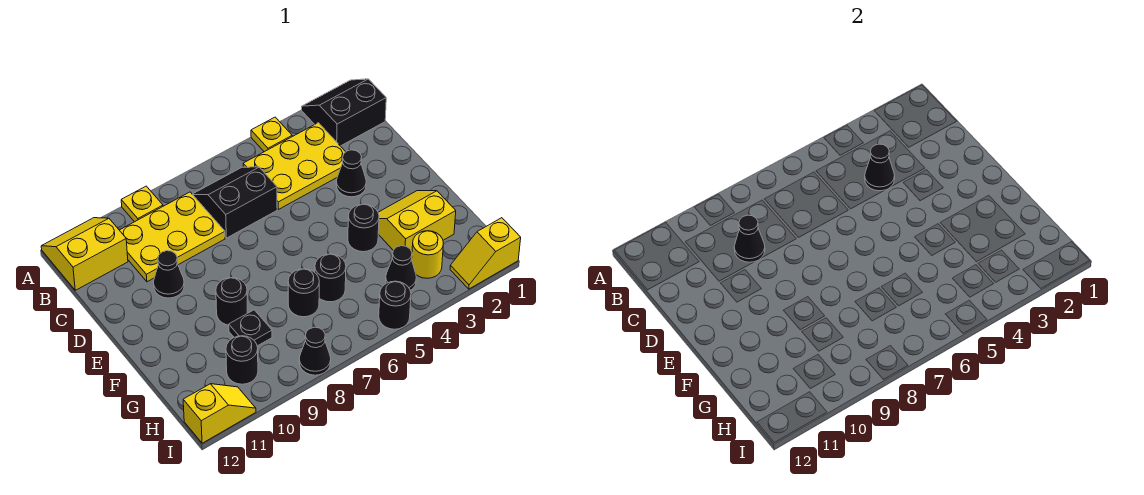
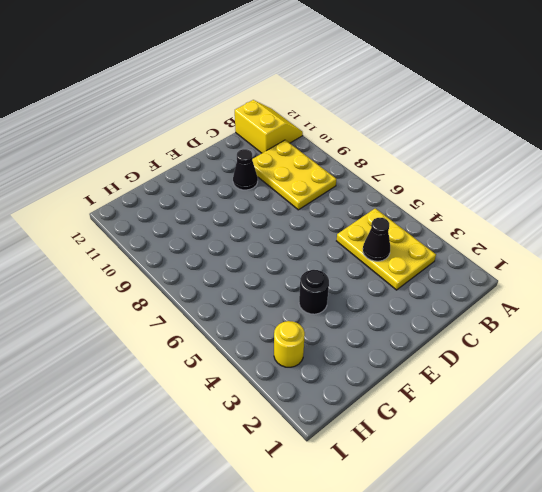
none -> black slope A1:B2 level 1 top B
none -> yellow plate A4 level 1
none -> yellow plate A9 level 1

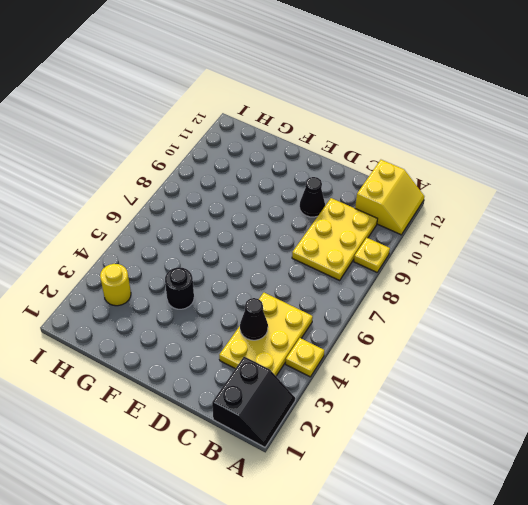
none -> black slope B6:C7 level 1 top C
none -> black cone D3 level 1
none -> yellow slope F2:G3 level 1 top G

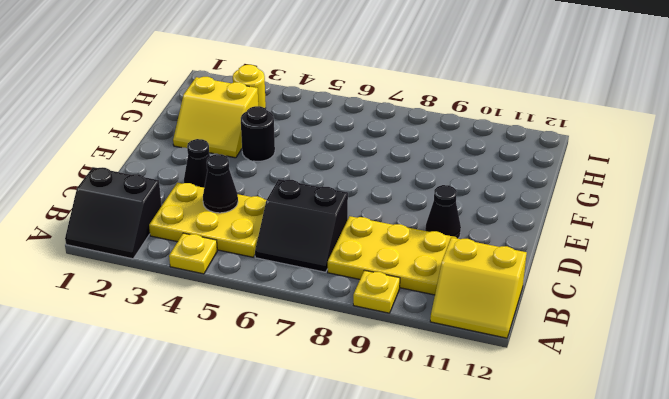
none -> black round brick F9 level 1
none -> black round brick G6 level 1
none -> black round brick G7 level 1

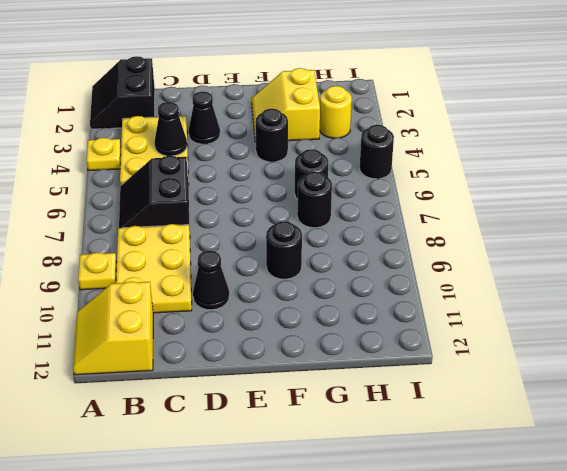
none -> black plate G9 level 1
none -> black cone H4 level 1
none -> black round brick H10 level 1

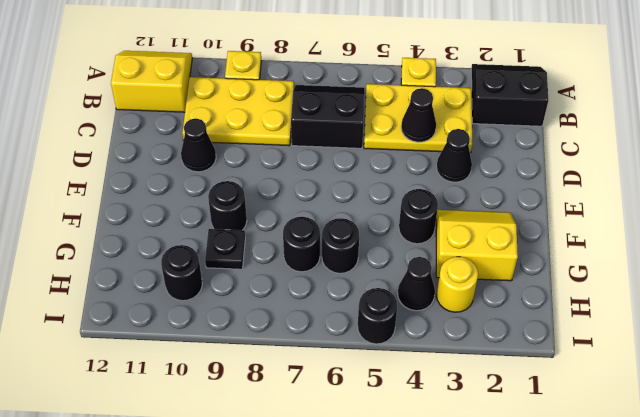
none -> yellow slope I1:I2 level 1 top 1
none -> black cone I8 level 1
none -> yellow slope I11:I12 level 1 top 12

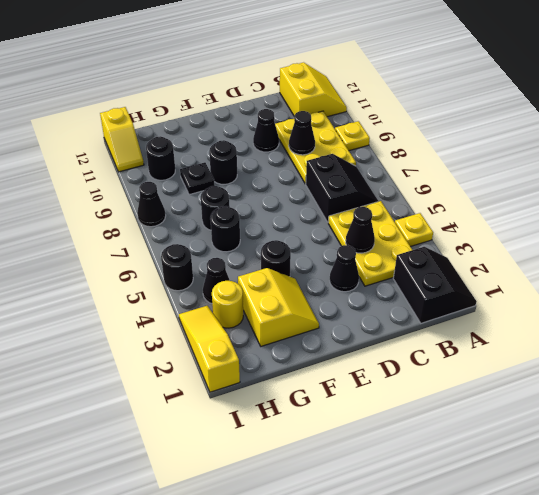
yellow slope I1:I3 level 1 top 1 -> yellow slope I1:I2 level 1 top 1

